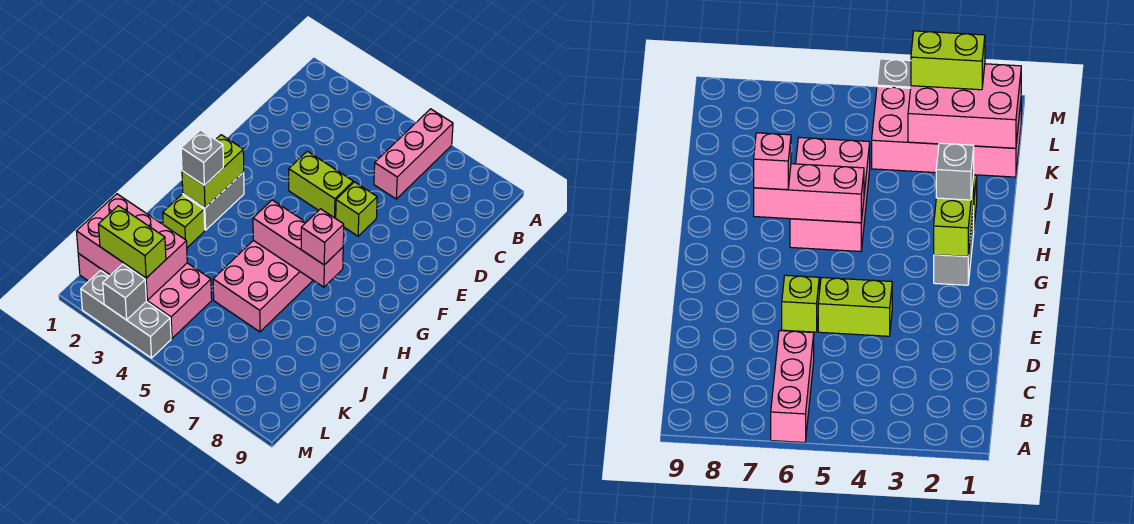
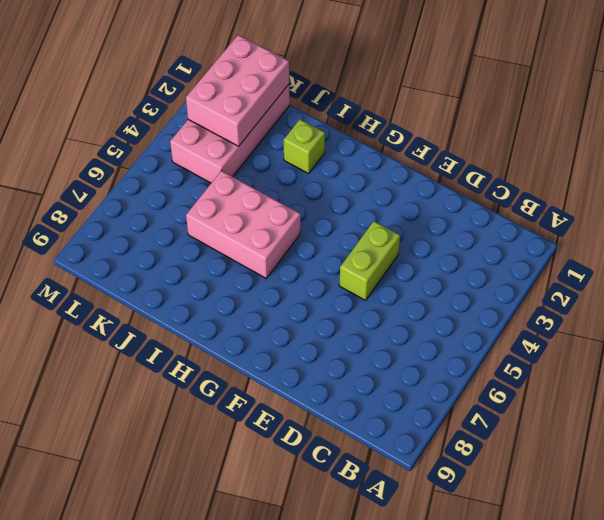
none -> pink brick A6:C6 level 1
none -> lime brick E6 level 1
none -> grey brick G2:H2 level 1

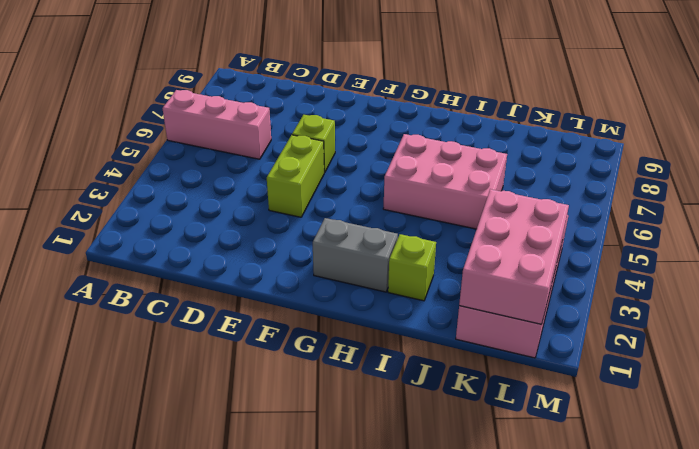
none -> grey brick M2:M4 level 1
none -> lime brick G2:H2 level 2
none -> pink brick H5:H7 level 2

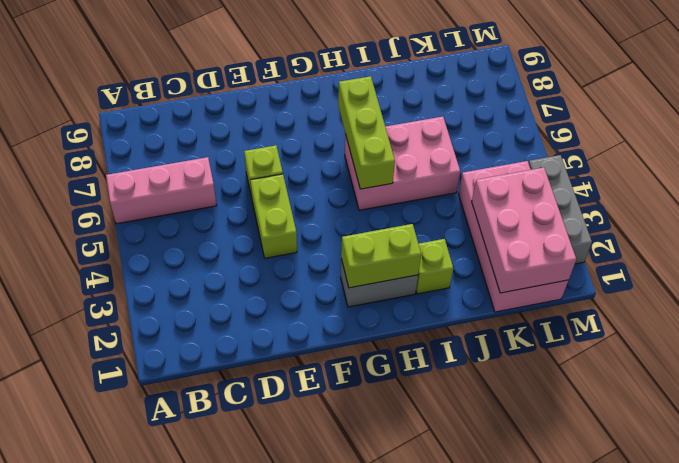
lime brick H5:H7 level 2 -> pink brick H5:H7 level 2
none -> grey brick M3 level 2
none -> grey brick H2 level 3
none -> pink brick H7 level 3

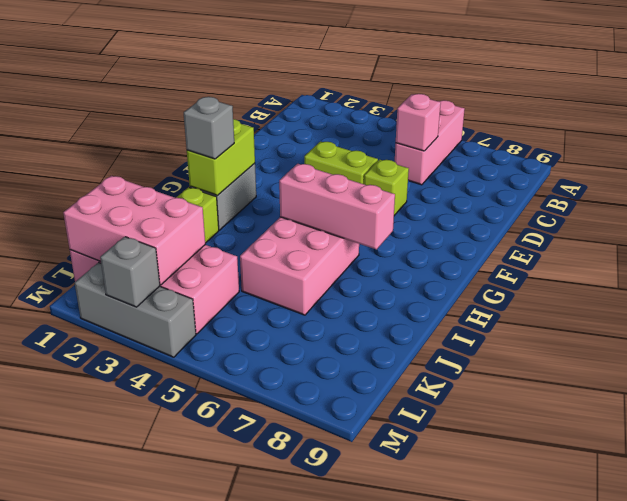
pink brick C6 level 2 -> pink brick H7 level 3
none -> lime brick L2:L3 level 3

